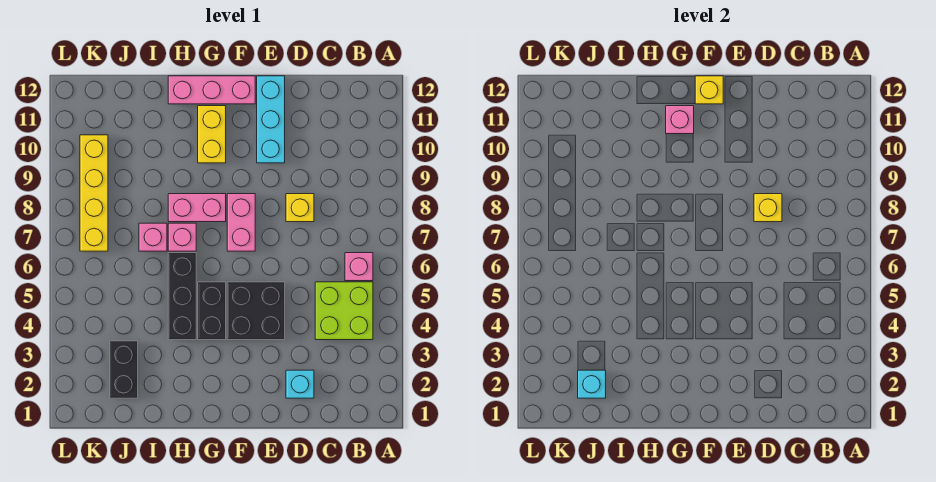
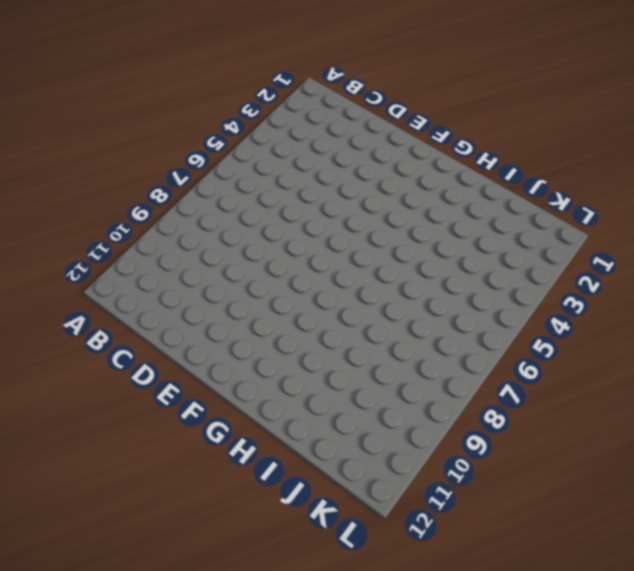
none -> lime brick B4:C5 level 1
none -> pink brick B6 level 1
none -> cyan brick D2 level 1

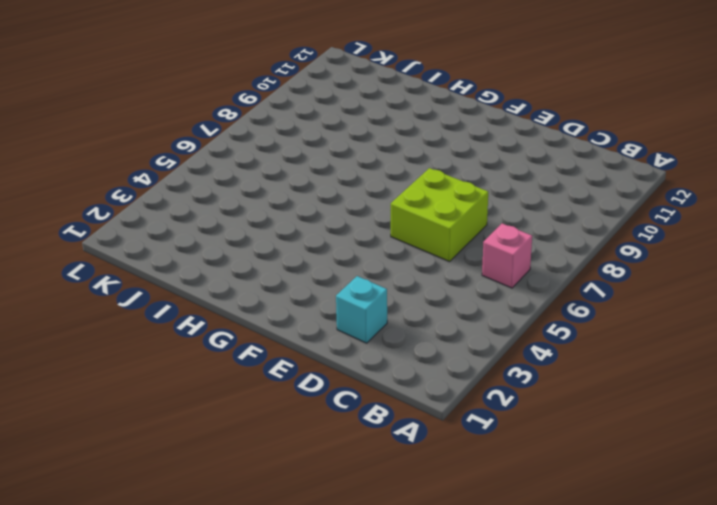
lime brick D6:E7 level 1 -> lime brick B4:C5 level 1
none -> yellow brick D8 level 1
none -> black brick E4:F5 level 1
none -> cyan brick E10:E12 level 1

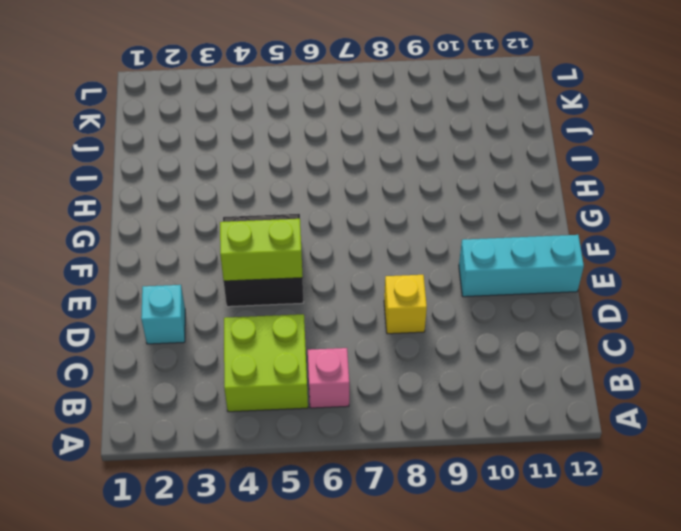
lime brick E4:E5 level 2 -> none
none -> pink brick F7:F8 level 1
none -> pink brick F12:H12 level 1
none -> black brick G4:G5 level 1

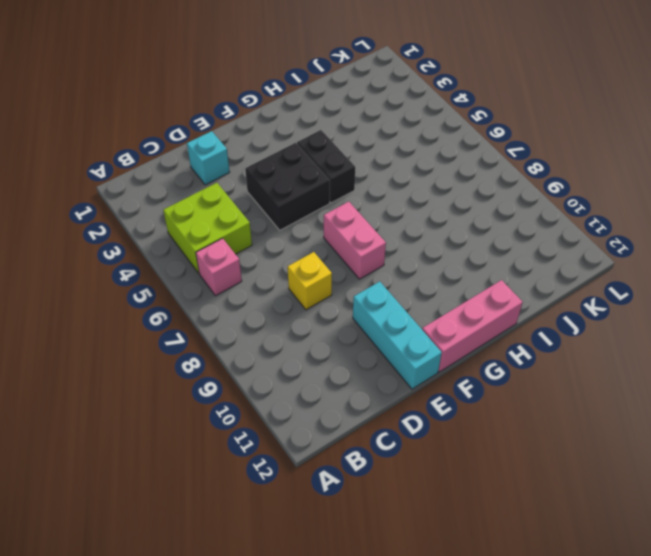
none -> pink brick G8:H8 level 1
none -> yellow brick G10:G11 level 1
none -> black brick H4:H6 level 1

